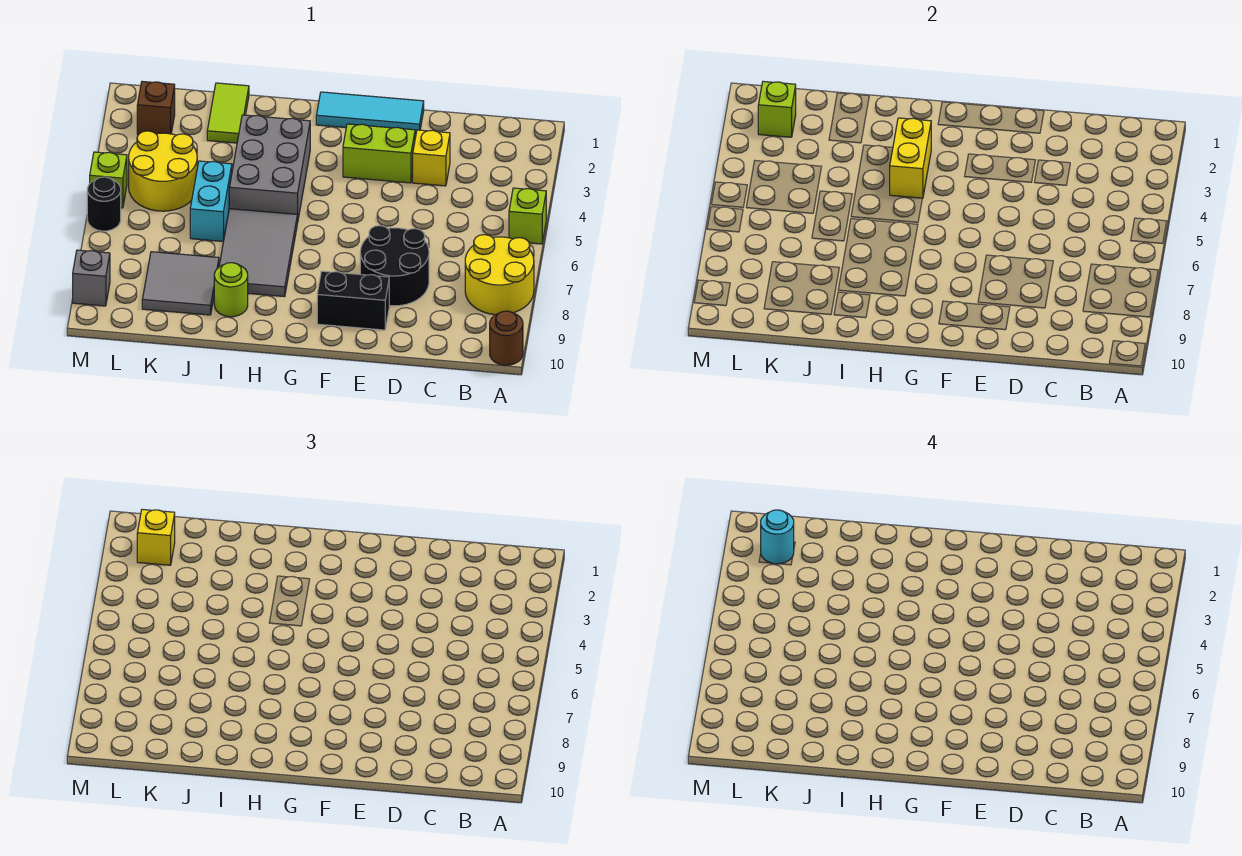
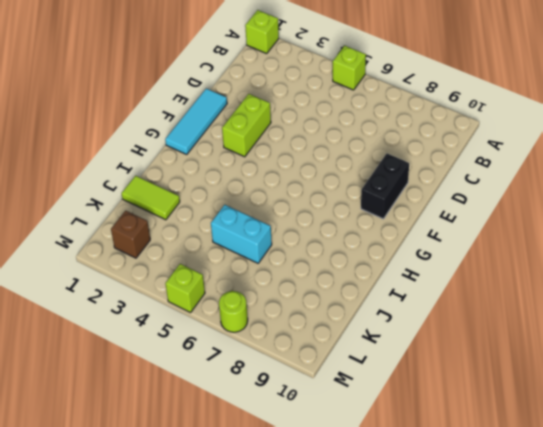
lime brick A1 level 1 -> lime brick L2 level 2
lime round brick M7 level 1 -> lime round brick I9 level 1
none -> yellow round brick A7:B8 level 1
none -> brown round brick A10 level 1
none -> yellow brick D3 level 1

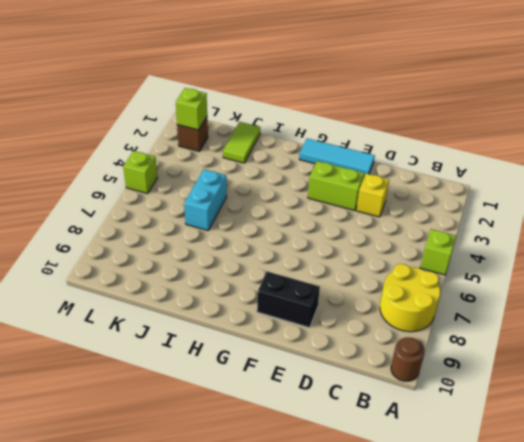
none -> black round brick D7:E8 level 1
none -> grey brick H3:I5 level 1
none -> grey tile H6:I8 level 1

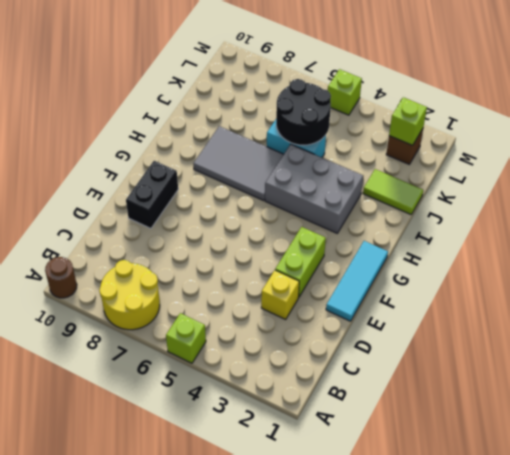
black round brick J5:K6 level 2 -> black round brick D7:E8 level 1
none -> lime round brick I9 level 1
none -> grey tile J8:K9 level 1
none -> yellow round brick K4:L5 level 1

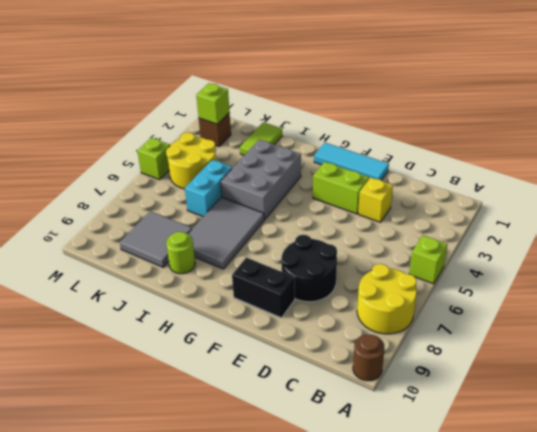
none -> black round brick M6 level 1
none -> grey brick M9 level 1
none -> yellow brick H3:H4 level 2

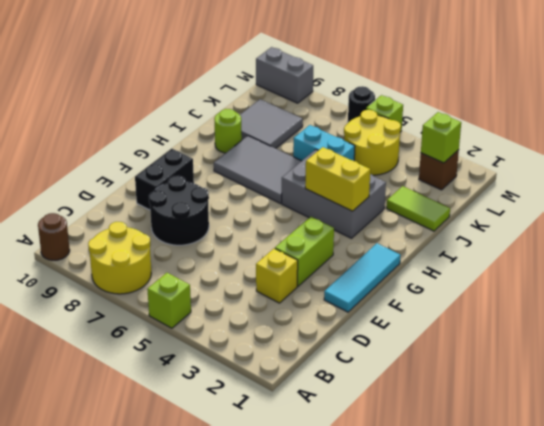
grey brick M9:M10 level 1 -> grey brick M9 level 1
none -> yellow brick L2 level 3
none -> cyan round brick L2 level 4

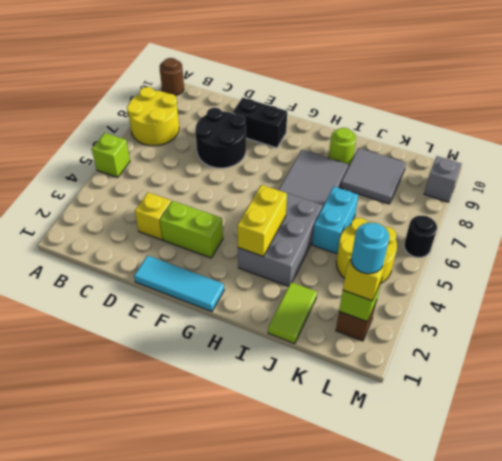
none -> lime brick M5 level 1

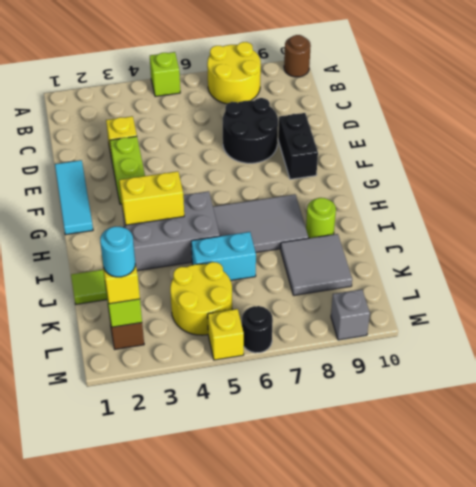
yellow brick M5 level 1 -> lime brick M5 level 1

